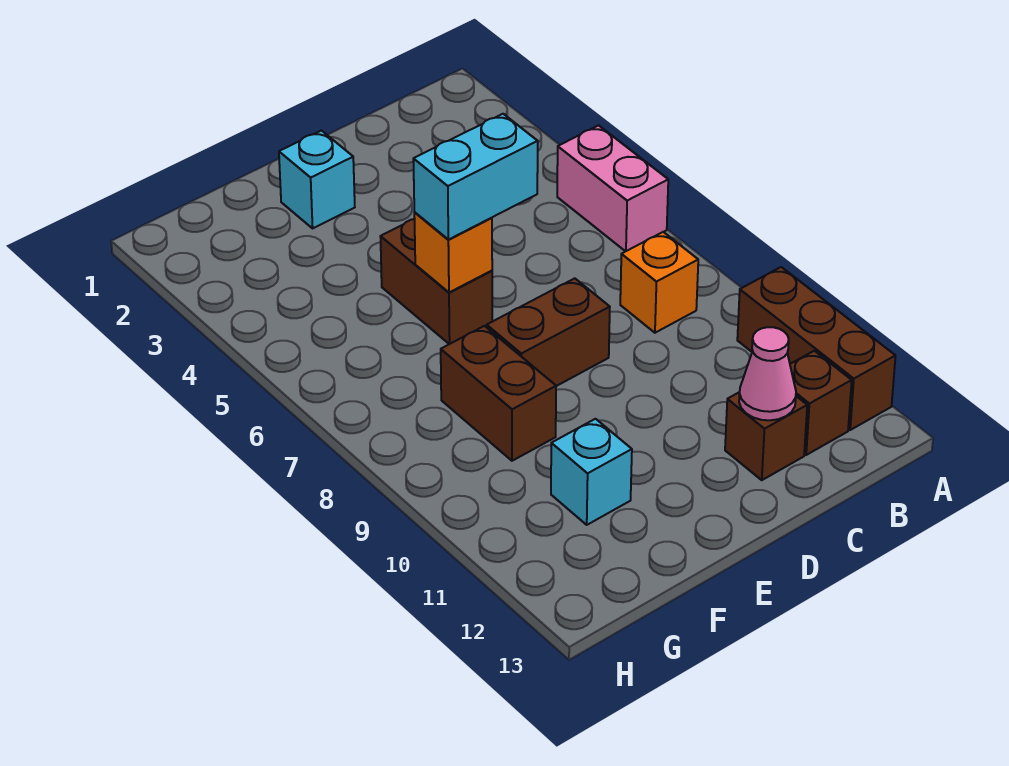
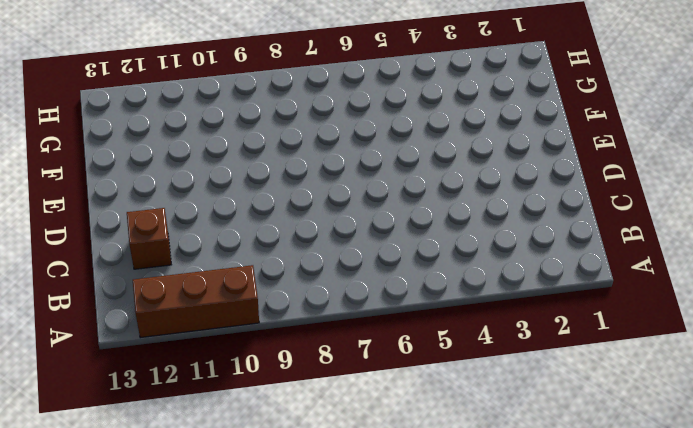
none -> pink brick A5:A6 level 1
none -> orange brick B8 level 1
none -> brown brick B12 level 1

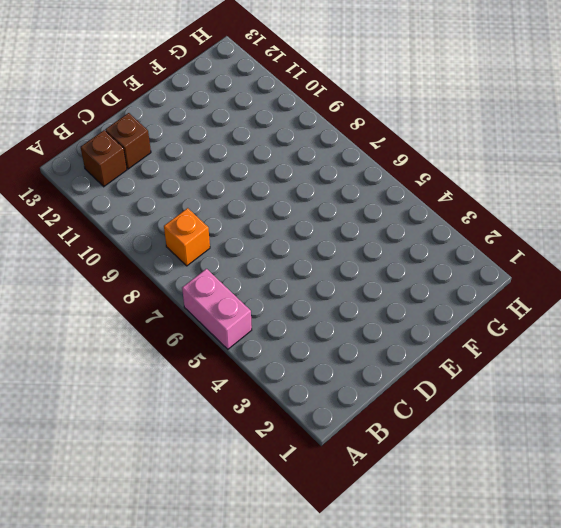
none -> brown brick A10:A12 level 1
none -> brown brick D8:E8 level 1
none -> cyan brick E2 level 1

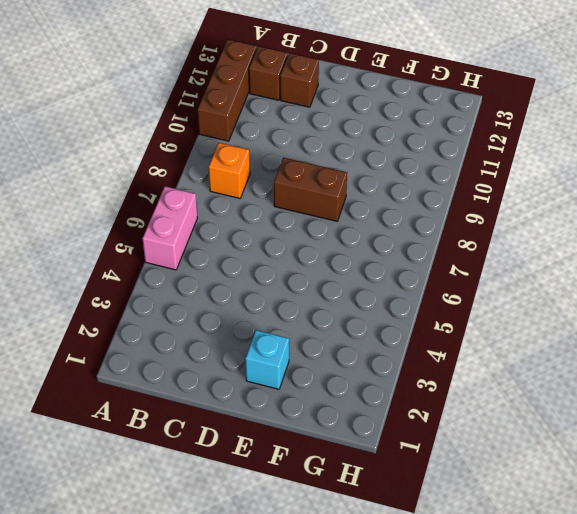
none -> brown brick E5:E6 level 1
none -> brown brick F8:F9 level 1
none -> cyan brick F11 level 1

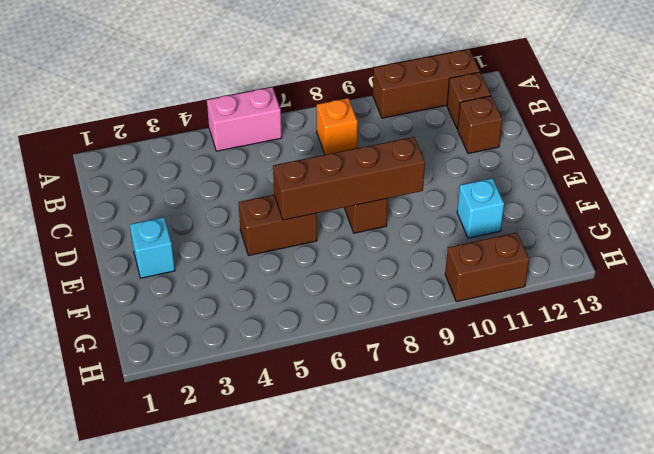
brown brick E6:E9 level 2 -> orange brick E6 level 2
brown brick H10:H11 level 1 -> brown brick F8:F9 level 1
none -> pink cone C12 level 2
none -> cyan brick D6:E6 level 3

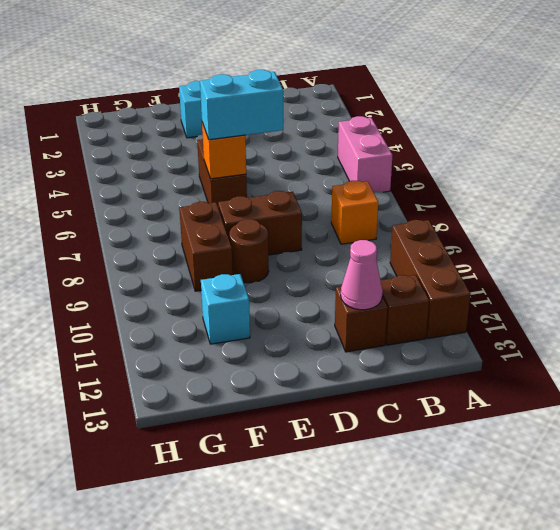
brown round brick E9 level 1 -> none

